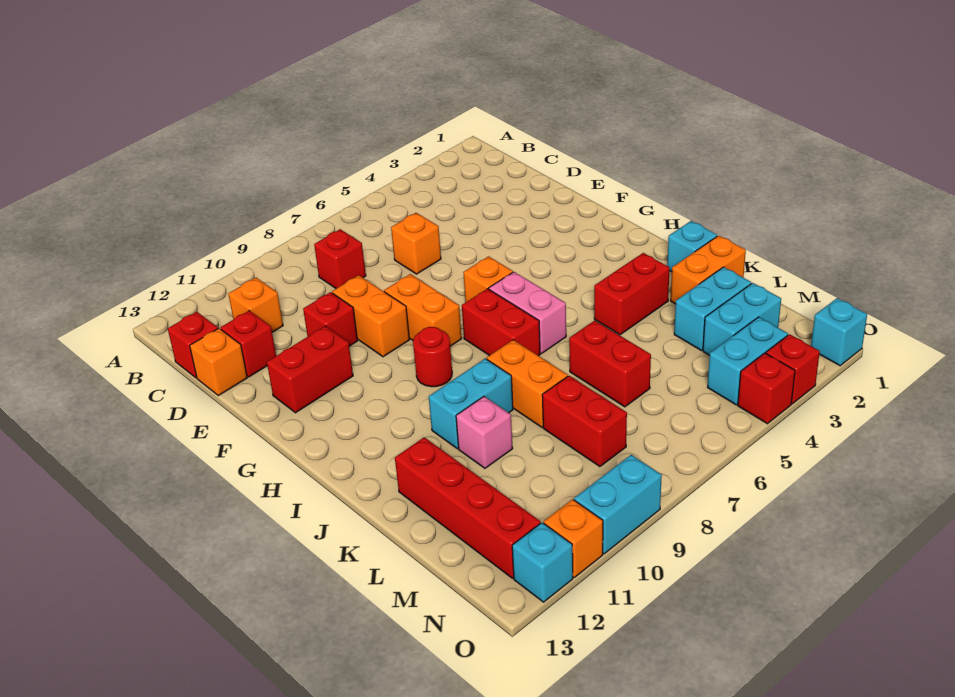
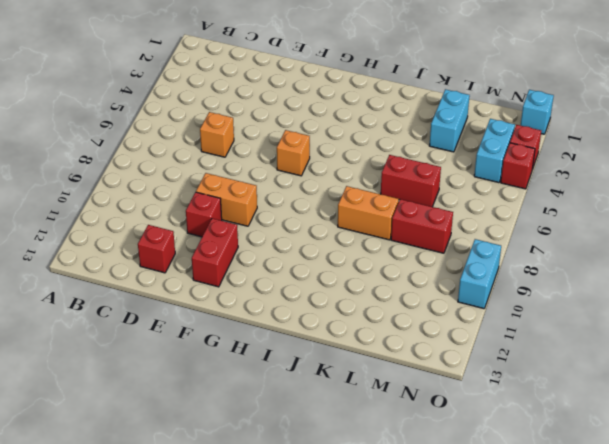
none -> red brick C8 level 1
none -> orange brick C11 level 1
none -> red brick C13 level 1
none -> orange brick D13 level 1

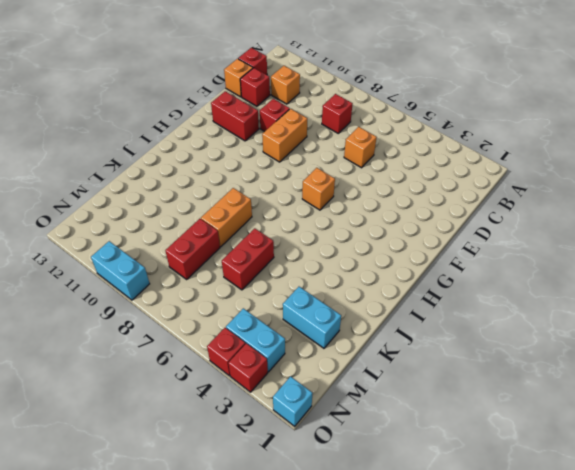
none -> orange brick F8:G8 level 1
none -> pink brick H6:I6 level 1
none -> red brick H7:I7 level 1
none -> red round brick H9 level 1

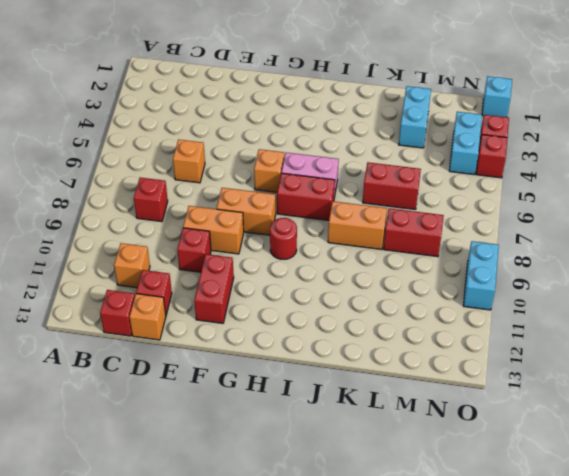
none -> cyan brick J1 level 1
none -> red brick J3:J4 level 1
none -> cyan brick J9:J10 level 1
none -> orange brick K1:K2 level 1

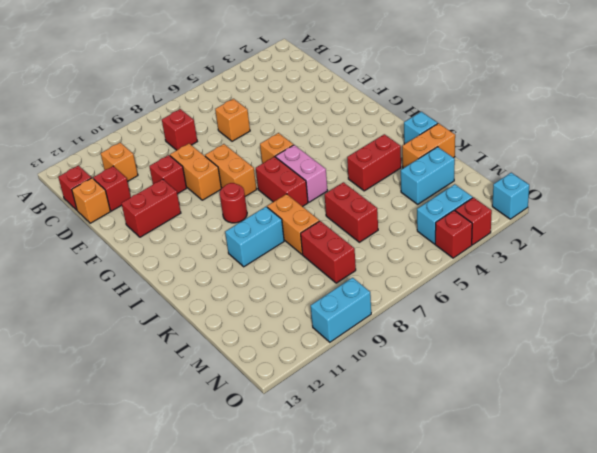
none -> pink brick K10 level 1
none -> red brick K12:N12 level 1
none -> cyan brick M2:M3 level 1
none -> orange brick O11 level 1

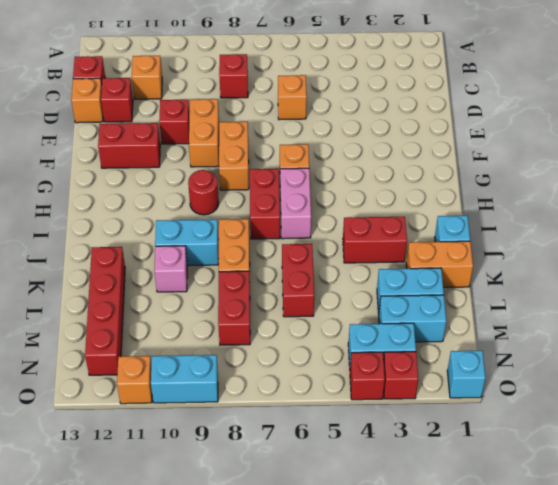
none -> cyan brick O12 level 1

